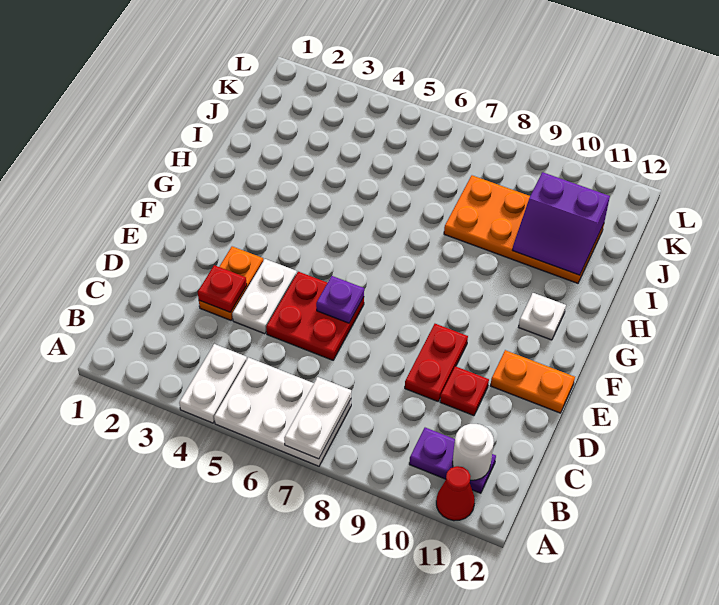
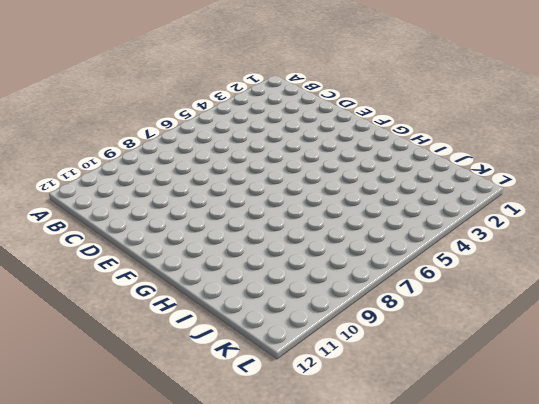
none -> white plate A4:B4 level 1
none -> white plate A5:B7 level 1
none -> red cone A11 level 1

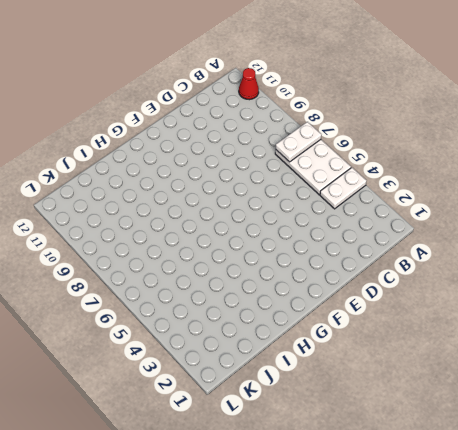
none -> purple plate B10:B11 level 1
none -> orange plate D3:E3 level 1
none -> white plate D4:E4 level 1

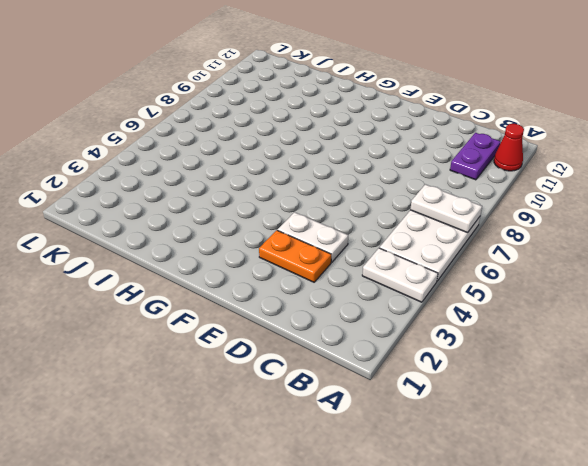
none -> red plate D5:E6 level 1
none -> red plate D9:E9 level 1
none -> red plate D10 level 1

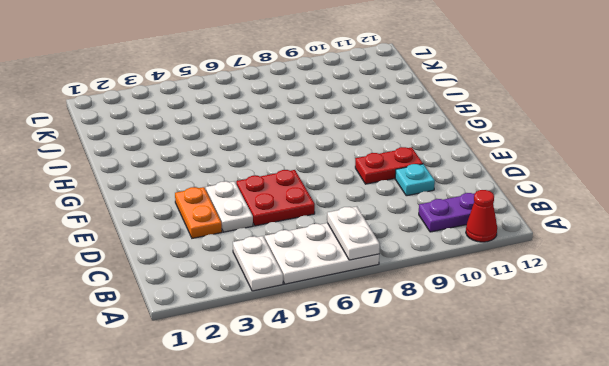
cyan plate D10 level 1 -> red plate D10 level 1
red plate E9:E10 level 1 -> red plate D9:E9 level 1
none -> orange plate E11:E12 level 1
none -> white plate G11 level 1
none -> orange plate I8:J11 level 1

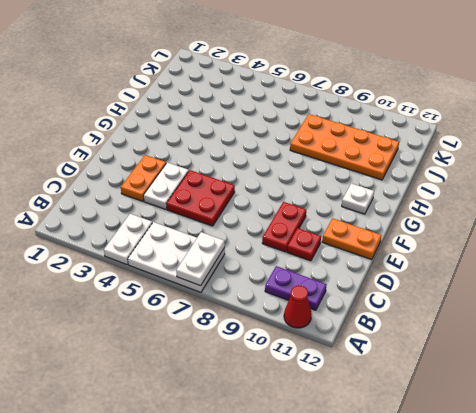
none -> white round brick B11 level 2
none -> red plate D3 level 2
none -> purple plate E6 level 2

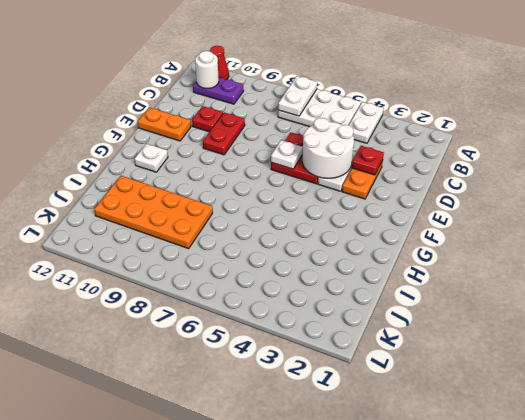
white round brick D4:E5 level 2 -> none
white plate E6 level 2 -> purple plate E6 level 2
none -> purple slope I10:J11 level 2 top J

